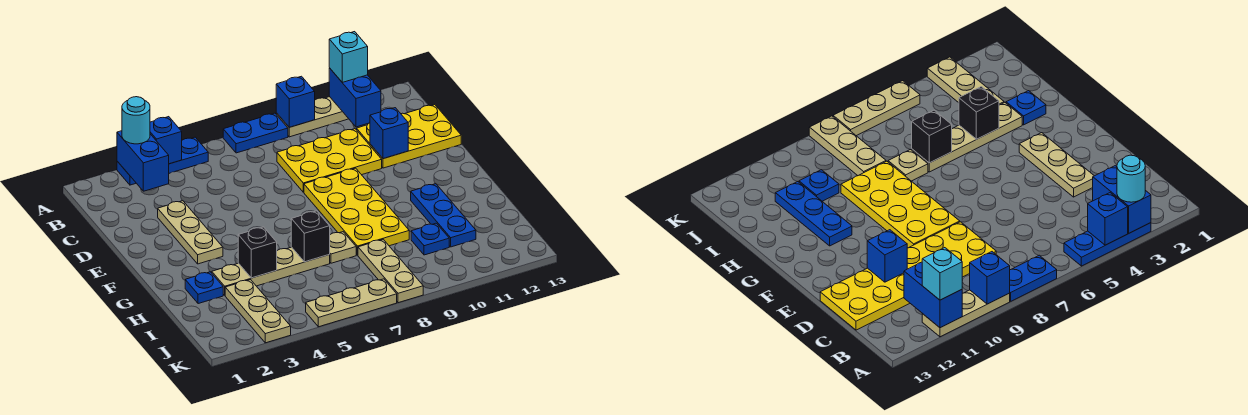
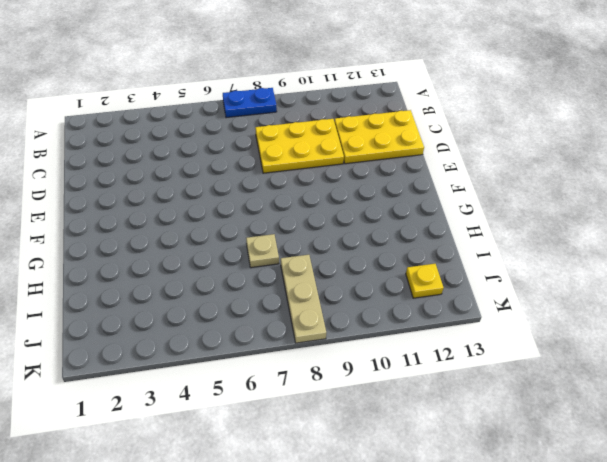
yellow plate J12 level 1 -> none
none -> blue plate A3:A5 level 1
none -> tan plate A9:A11 level 1
none -> tan plate D3:F3 level 1

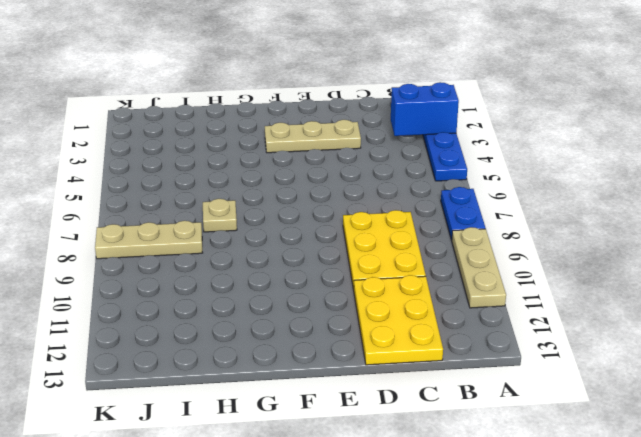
none -> yellow plate E8:H9 level 1
none -> blue plate G11:I11 level 1
none -> blue plate H2 level 1

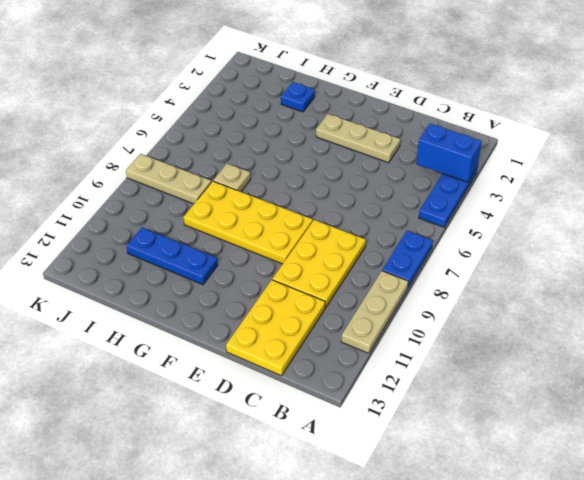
none -> tan plate H3:H6 level 1
none -> tan plate I3:K3 level 1
none -> blue plate I10 level 1

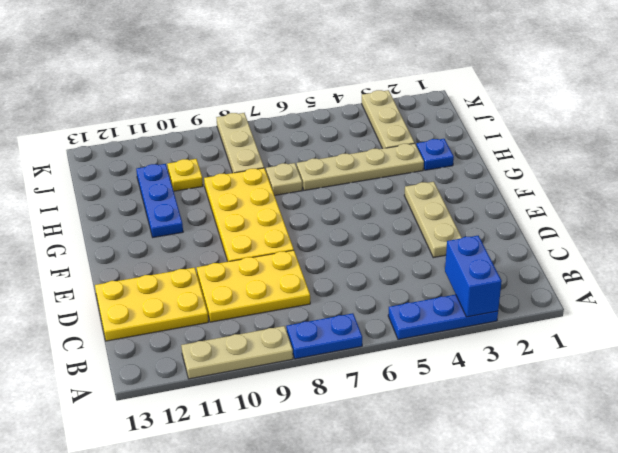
yellow plate I10 level 1 -> blue plate I10 level 1
none -> tan plate K5:K7 level 1
none -> blue brick A4 level 2
none -> blue brick A9 level 2

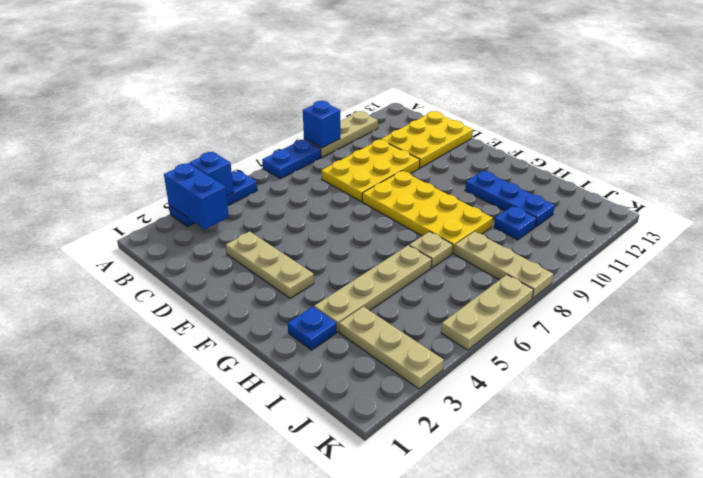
none -> blue brick A11:B11 level 2
none -> blue brick D11 level 2
none -> black brick H4 level 2

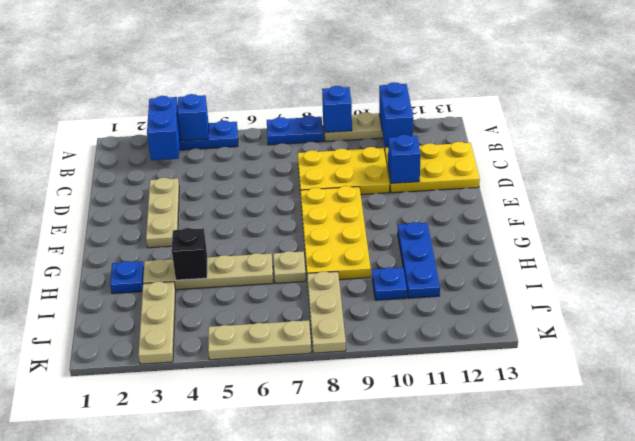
none -> black brick H6 level 2
none -> cyan round brick A3 level 3
none -> cyan brick A11 level 3

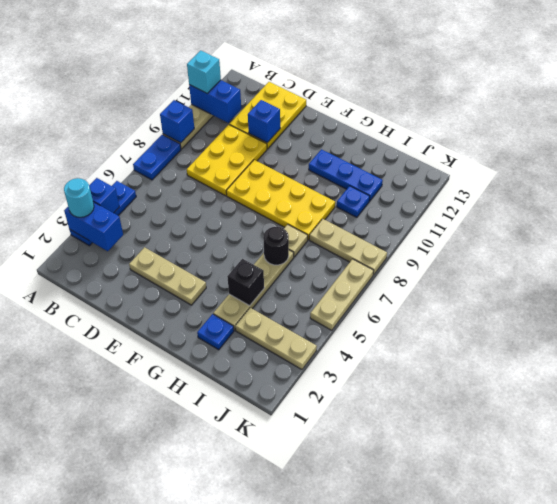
black round brick H6 level 2 -> black brick H6 level 2

